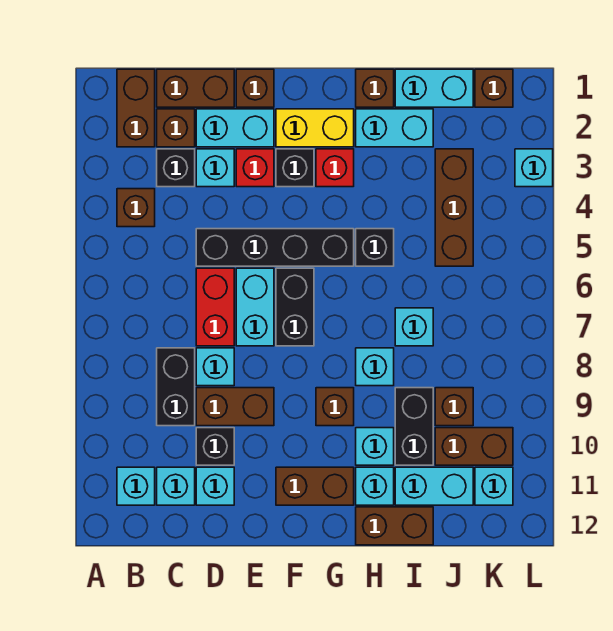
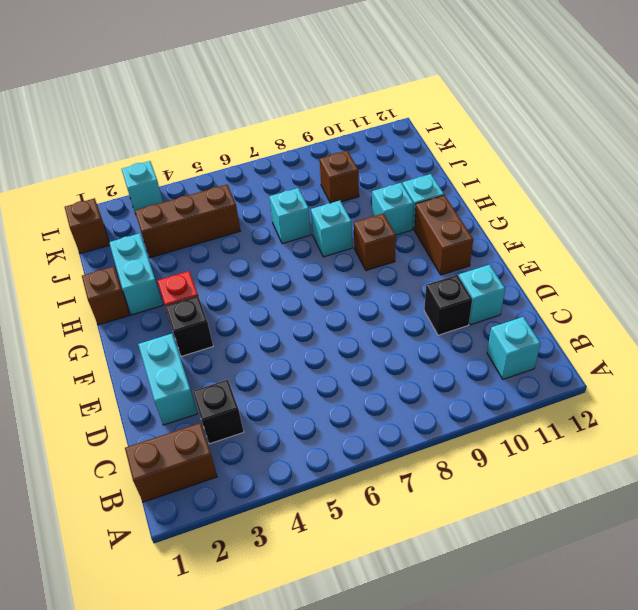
none -> brown brick B4 level 1
none -> brown brick C1:D1 level 1
none -> brown brick C2 level 1
none -> black brick C8:C9 level 1

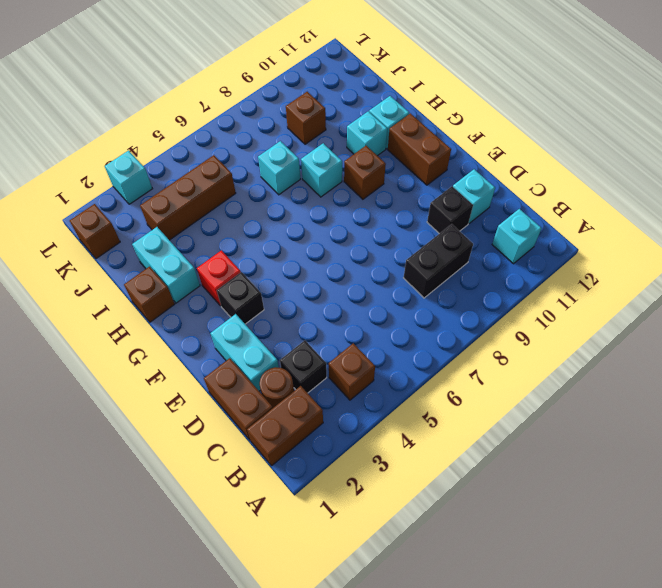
brown round brick C2 level 1 -> brown brick C2 level 1
none -> cyan brick C11 level 1
none -> cyan brick D3 level 1
none -> black brick D5:G5 level 1
none -> red brick D6:D7 level 1

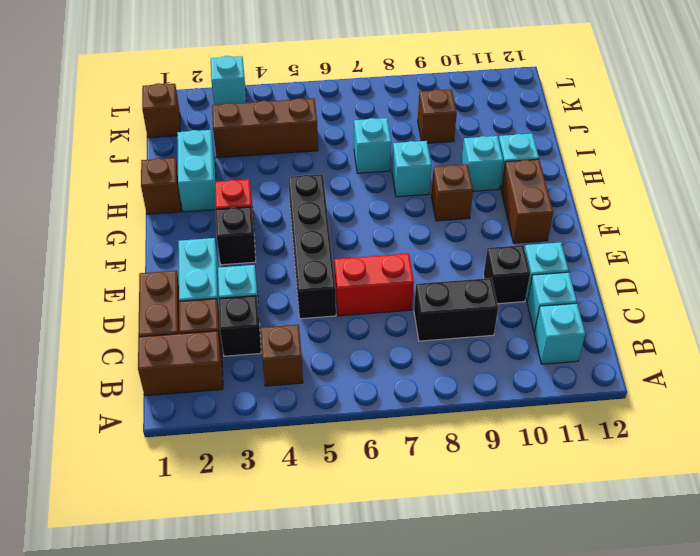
none -> cyan brick D8 level 1
none -> brown brick D9:E9 level 1
none -> brown brick E1 level 1
none -> red brick E3 level 1

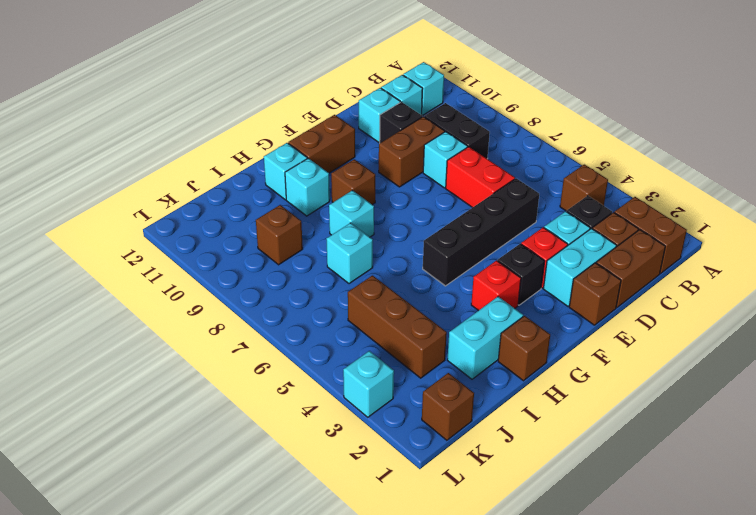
none -> cyan brick E6:E7 level 1
none -> yellow brick F2:G2 level 1
none -> black brick F6:F7 level 1
none -> black brick H5 level 1

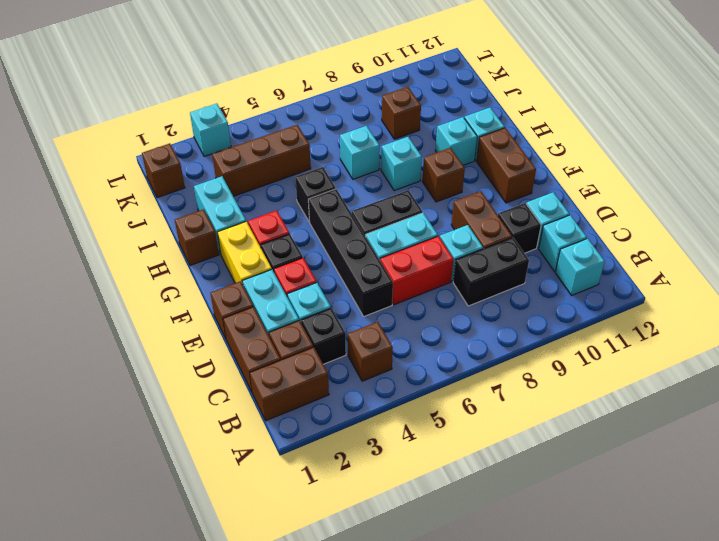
none -> brown brick H12:I12 level 1
none -> cyan brick I1:J1 level 1
none -> black brick I9:I10 level 1
none -> cyan brick I11:J11 level 1

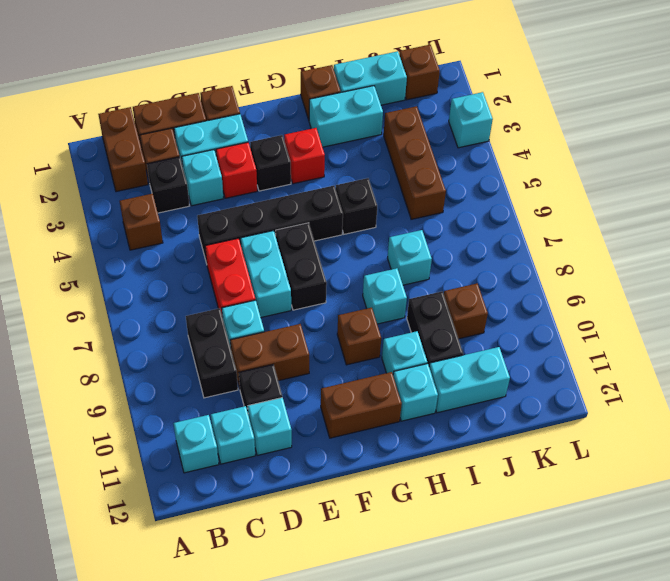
none -> yellow brick F2:G2 level 1
none -> brown brick H12:I12 level 1
none -> brown brick J10:K10 level 1
none -> cyan brick K11 level 1

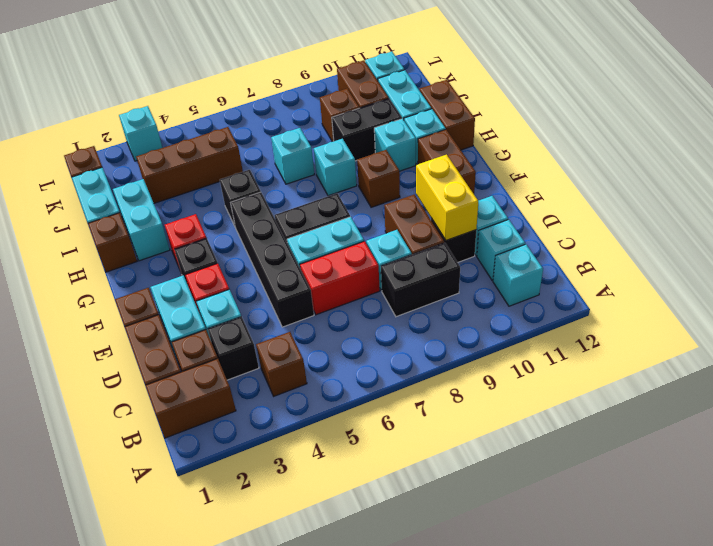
yellow brick D10:E10 level 2 -> yellow brick F2:G2 level 1

